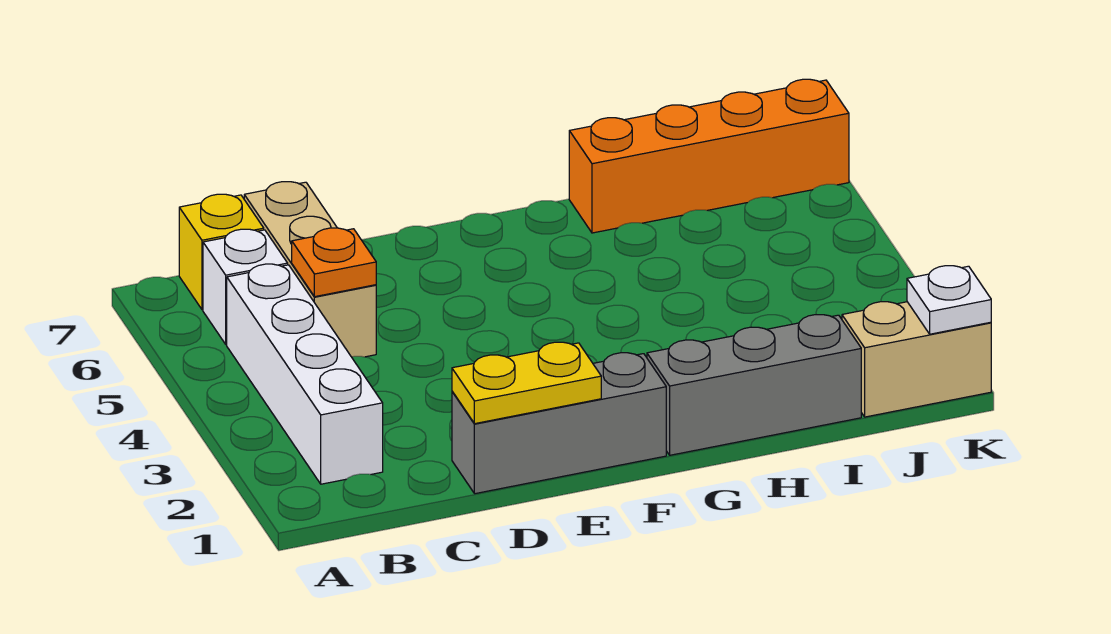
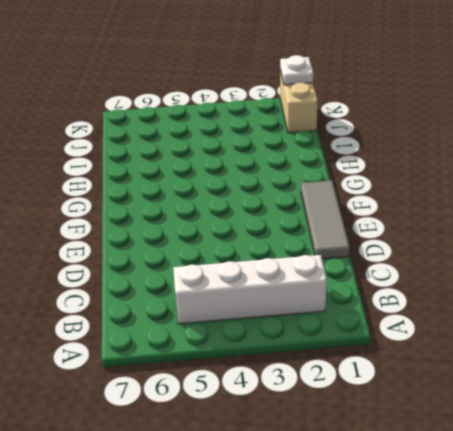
grey tile D1:F1 level 1 -> grey brick D1:F1 level 1
none -> white brick B6 level 1
none -> yellow brick B7 level 1

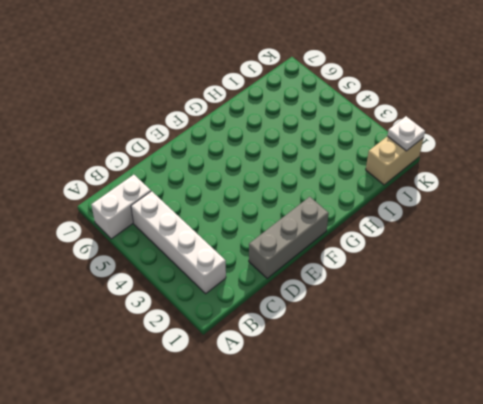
white brick A6:B6 level 1 -> white brick B6 level 1
none -> yellow brick B7 level 1
none -> tan brick C5:C7 level 1

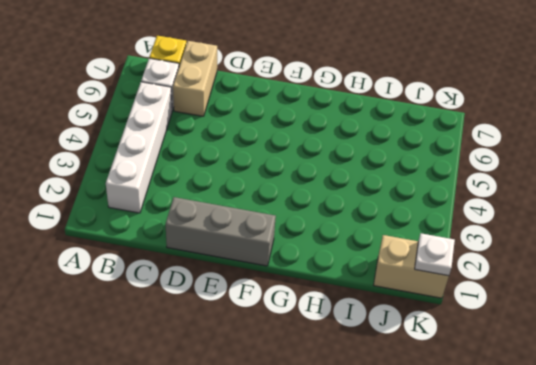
tan brick C6:C7 level 1 -> tan brick C5:C7 level 1
none -> grey brick G1:I1 level 1
none -> orange brick H7:K7 level 1

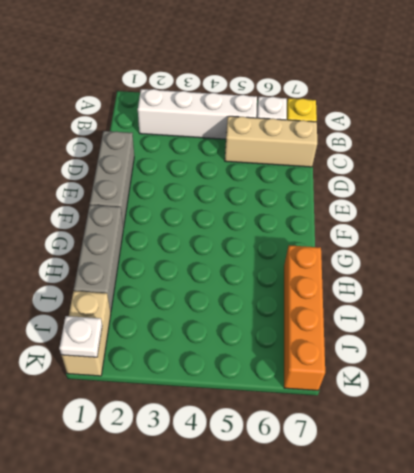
none -> orange plate C5 level 2
none -> yellow plate D1:E1 level 2

